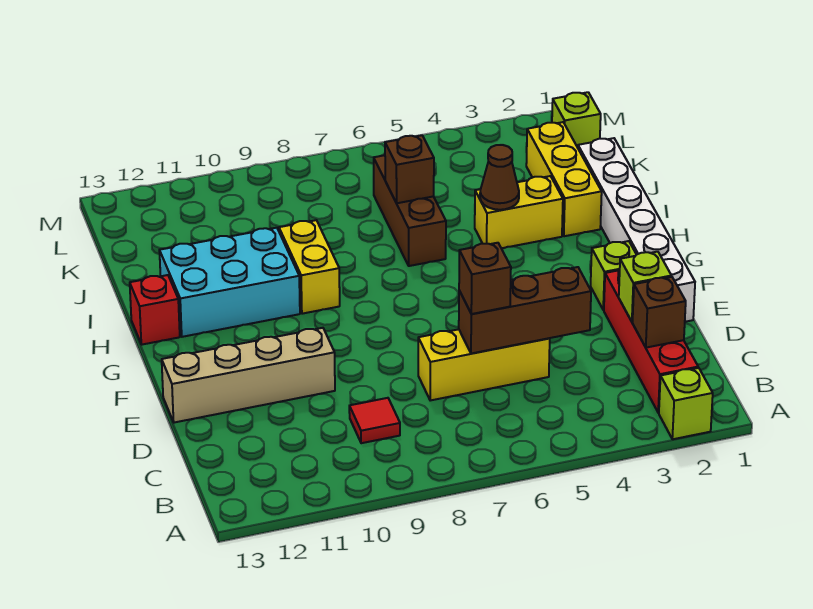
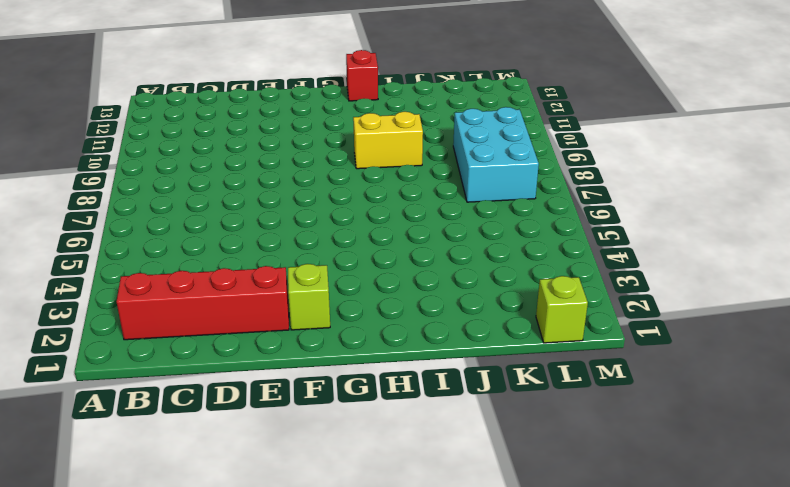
cyan brick K7:L9 level 1 -> cyan brick H10:I12 level 1
none -> lime brick A2 level 1
none -> red tile C9 level 1
none -> yellow brick D5:D7 level 1

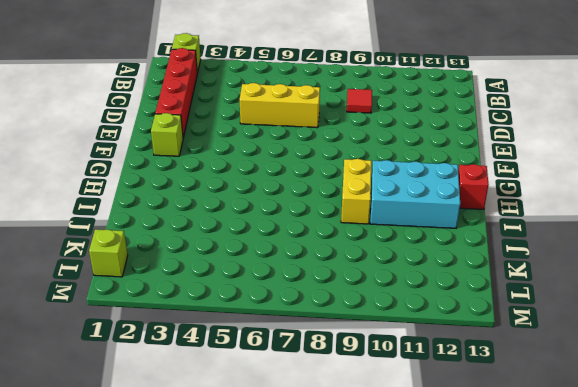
none -> white brick E1:J1 level 1
none -> tan brick E10:E13 level 1
none -> yellow brick I2:K2 level 1

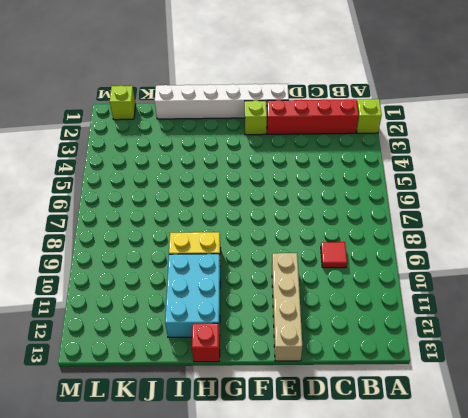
none -> yellow brick D5:D7 level 1
none -> yellow brick I2:K2 level 1
none -> yellow brick I3:I4 level 1

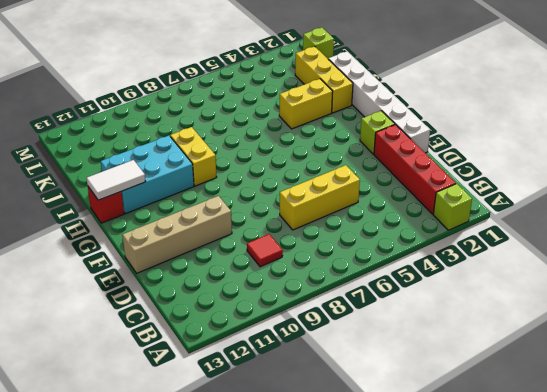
white tile H12:H13 level 2 -> none
none -> brown brick I6:K6 level 1
none -> brown brick C2 level 2
none -> lime brick D2 level 2

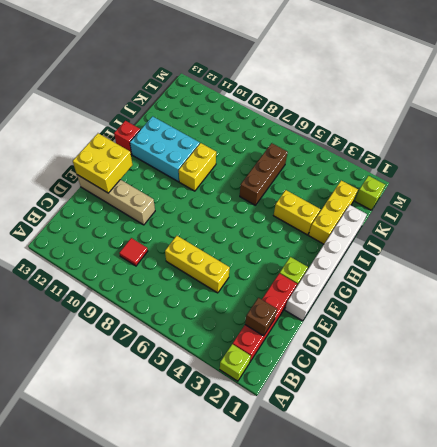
yellow brick E12:F13 level 2 -> none
none -> lime brick D2 level 2
none -> brown brick D4:D6 level 2
none -> brown cone I4 level 2

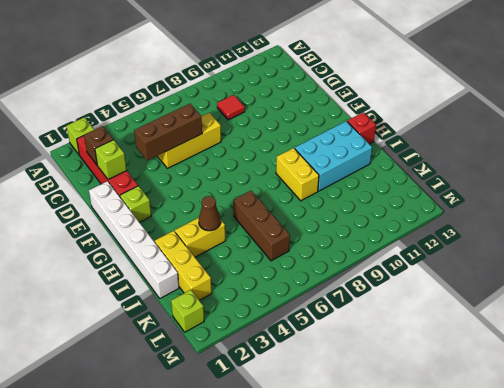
none -> tan brick E10:E13 level 1
none -> brown brick J6 level 2
none -> brown brick D6 level 3

